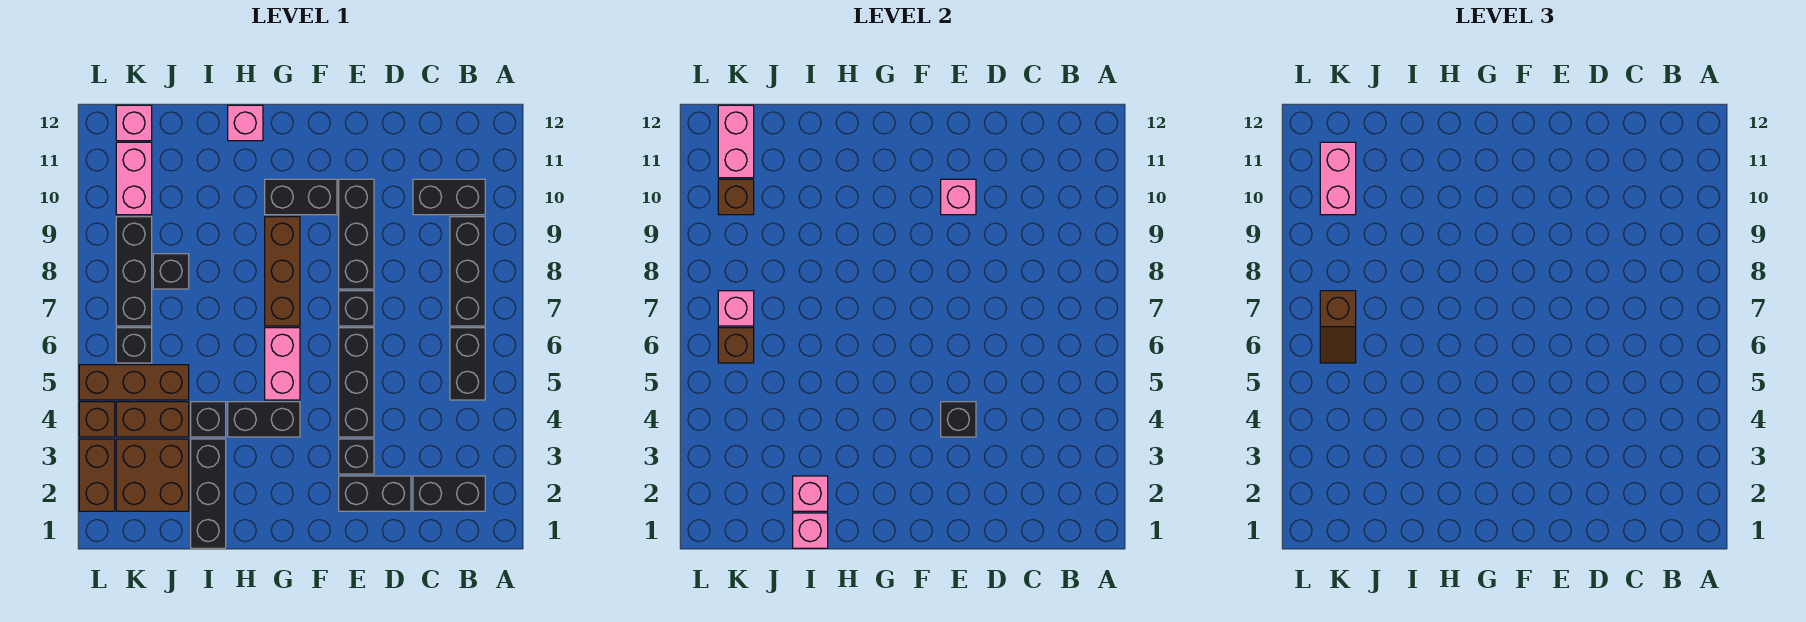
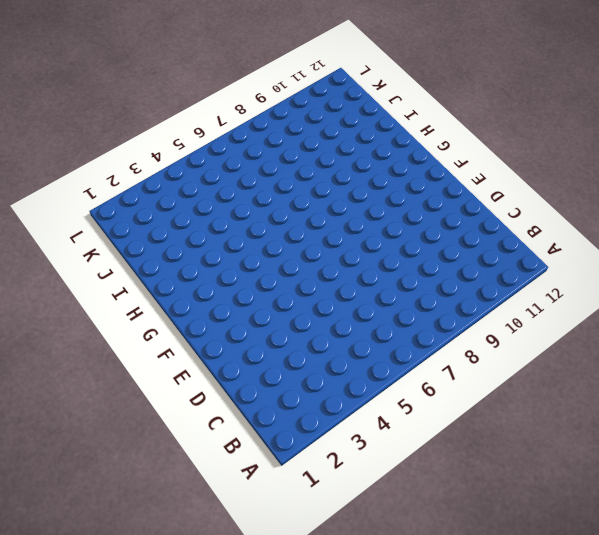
none -> black brick B2:C2 level 1
none -> black brick B5:B6 level 1
none -> black brick B7:B9 level 1
none -> black brick B10:C10 level 1

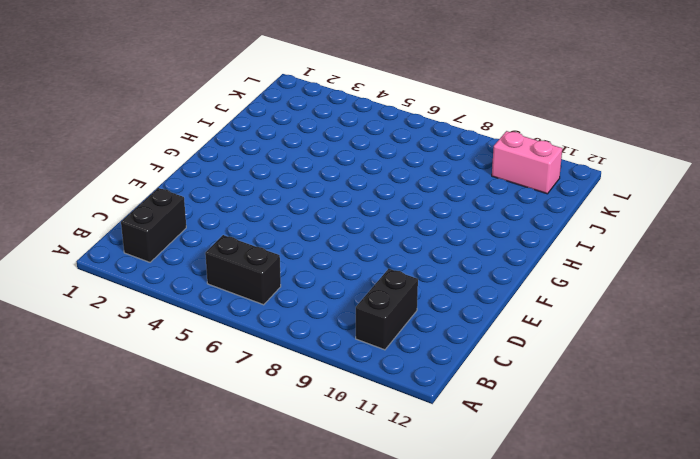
none -> black brick B7:B9 level 1
none -> black brick D2:E2 level 1
none -> black brick E3 level 1
none -> black brick E4:E6 level 1

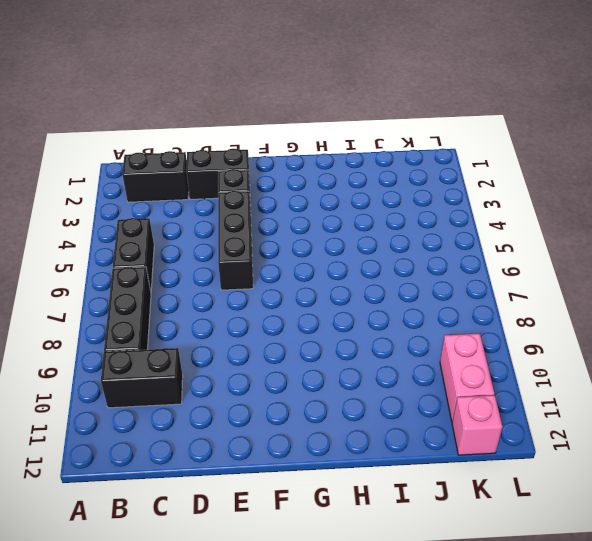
none -> black brick E7 level 1
none -> black brick E8:E10 level 1
none -> black brick F10:G10 level 1
none -> black brick G4:H4 level 1

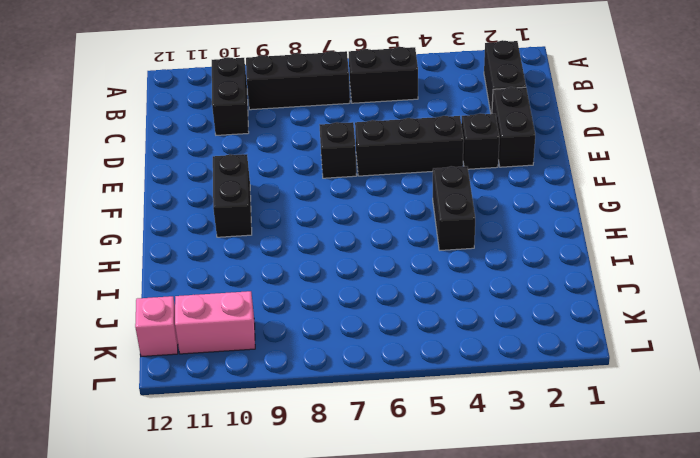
none -> black brick E8:E10 level 1
none -> pink brick G5:G6 level 1
none -> brown brick G7:G9 level 1
none -> pink brick H12 level 1

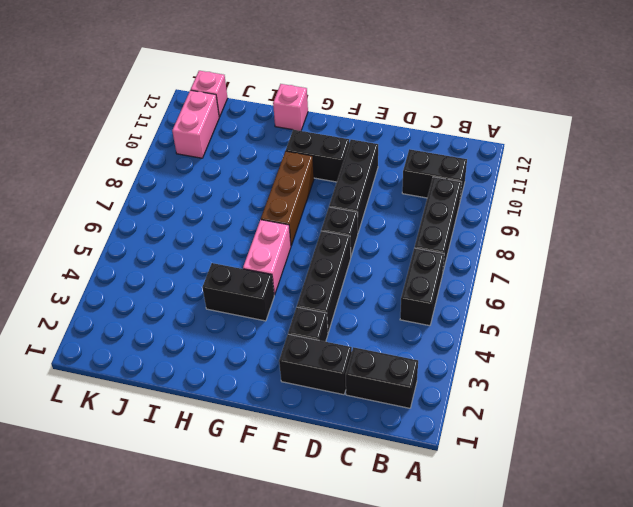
none -> black brick I1:I3 level 1
none -> black brick I4 level 1
none -> brown brick J2:K3 level 1
none -> brown brick J4:K4 level 1

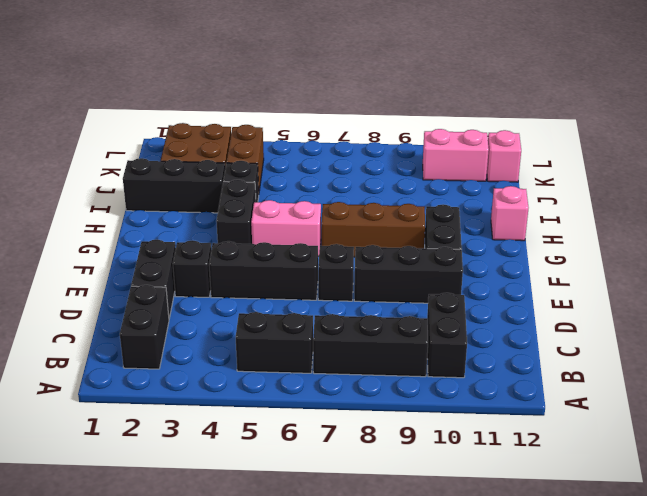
none -> brown brick J5:L5 level 1
none -> black brick J8 level 1
none -> black brick K6 level 1
none -> black brick K7:K9 level 1

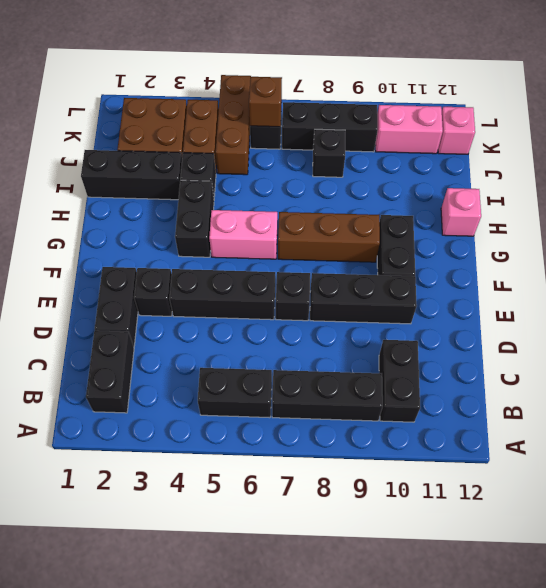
none -> brown brick L2:L3 level 1
none -> brown brick L4 level 1
none -> black brick E4 level 2
none -> pink brick E10 level 2

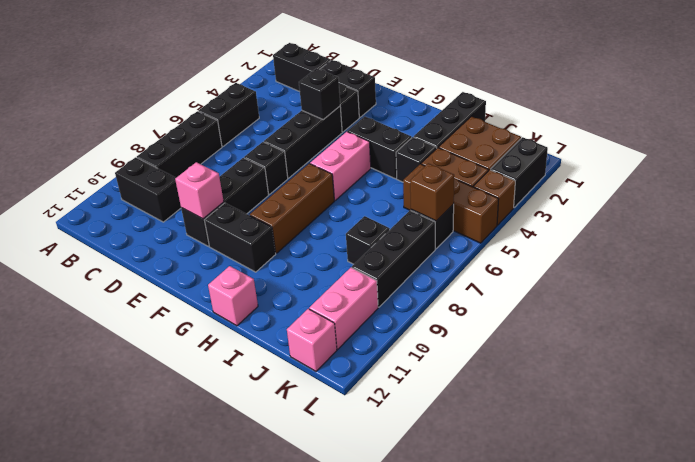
black brick L2:L3 level 1 -> brown brick L2:L3 level 1
none -> pink brick I1 level 2
none -> pink brick I2 level 2
none -> pink brick K7 level 2
none -> brown brick K10 level 2

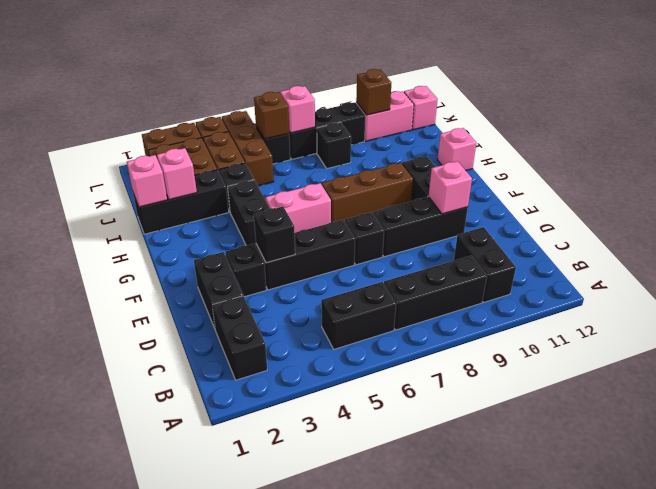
none -> pink brick K11:K12 level 2
none -> brown slope K6:K7 level 3 top 7
none -> pink brick K10:K11 level 3

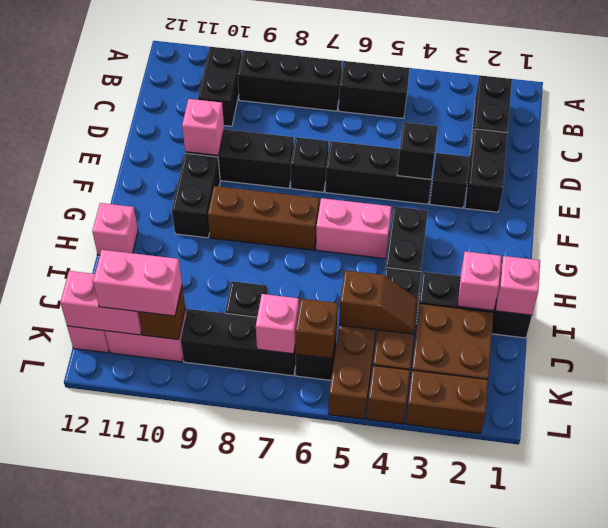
brown slope J4:J5 level 2 top 5 -> brown slope K6:K7 level 3 top 7

